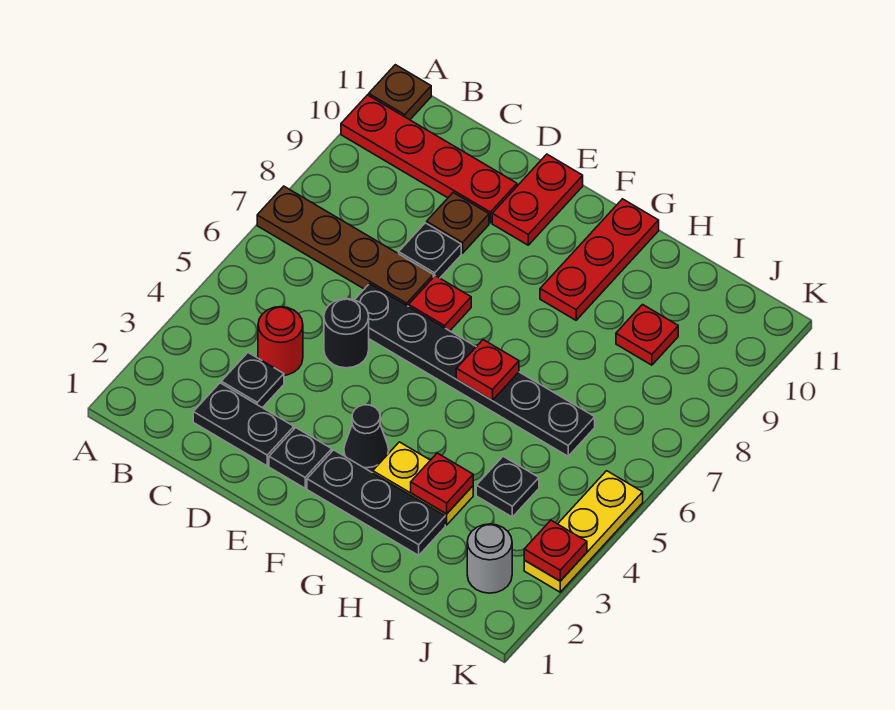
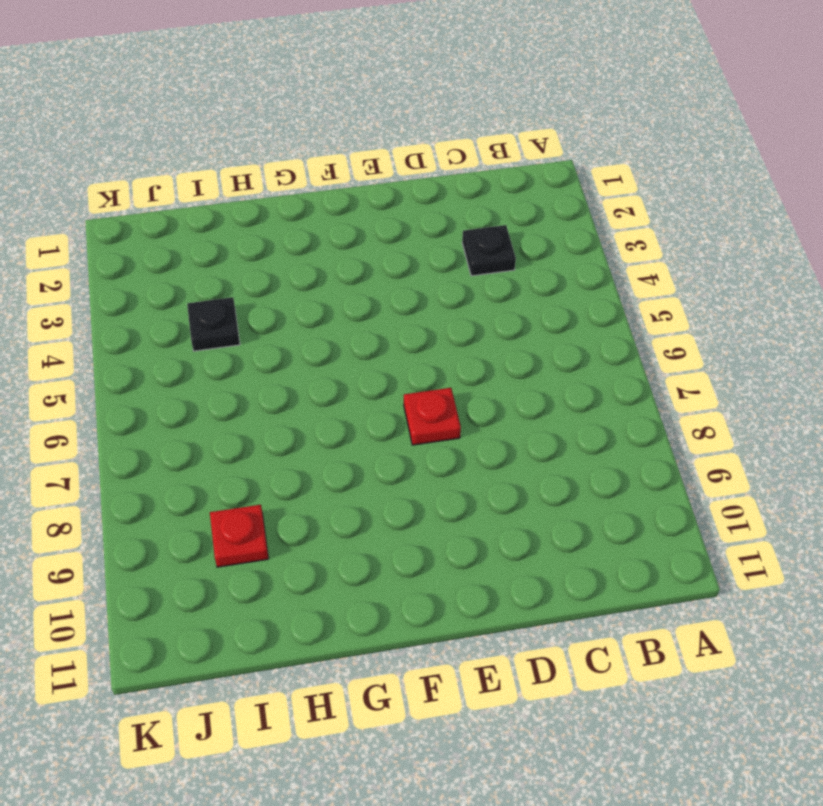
none -> brown plate A7:D7 level 1
none -> red plate A10:D10 level 1
none -> brown plate A11 level 1

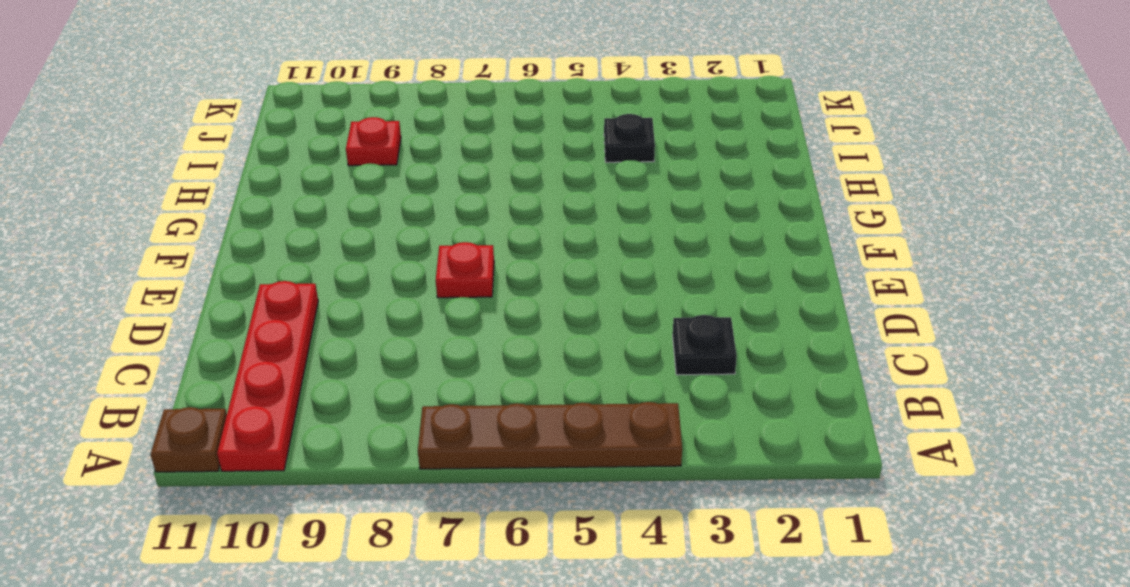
brown plate A4:A7 level 1 -> brown plate A7:D7 level 1
none -> black plate C2:D2 level 1
none -> red round brick C4 level 1
none -> black round brick D5 level 1

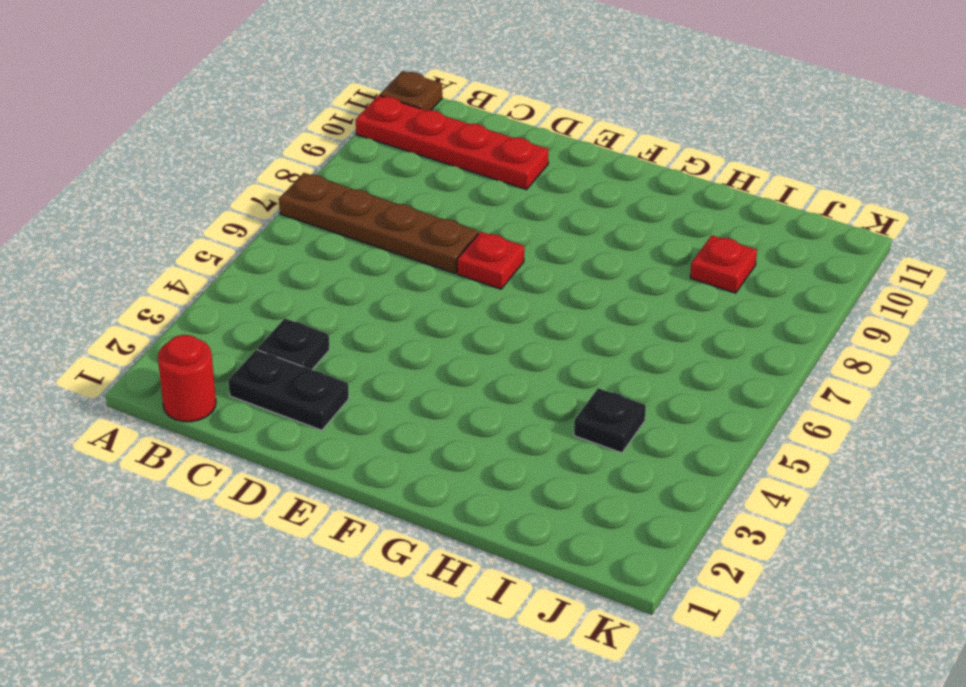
red round brick B1 level 1 -> red round brick C4 level 1
none -> black round brick D5 level 1
none -> black plate D6:I6 level 1
none -> black plate D8 level 1

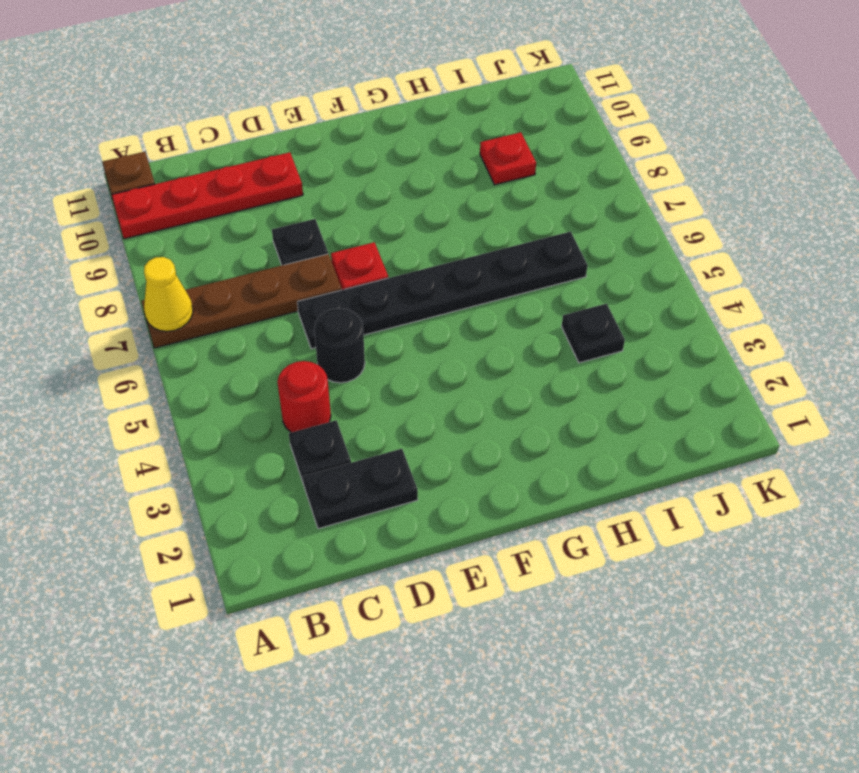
yellow cone A7 level 2 -> none
none -> brown plate D9 level 1
none -> black plate E2 level 1
none -> red plate E10:E11 level 1

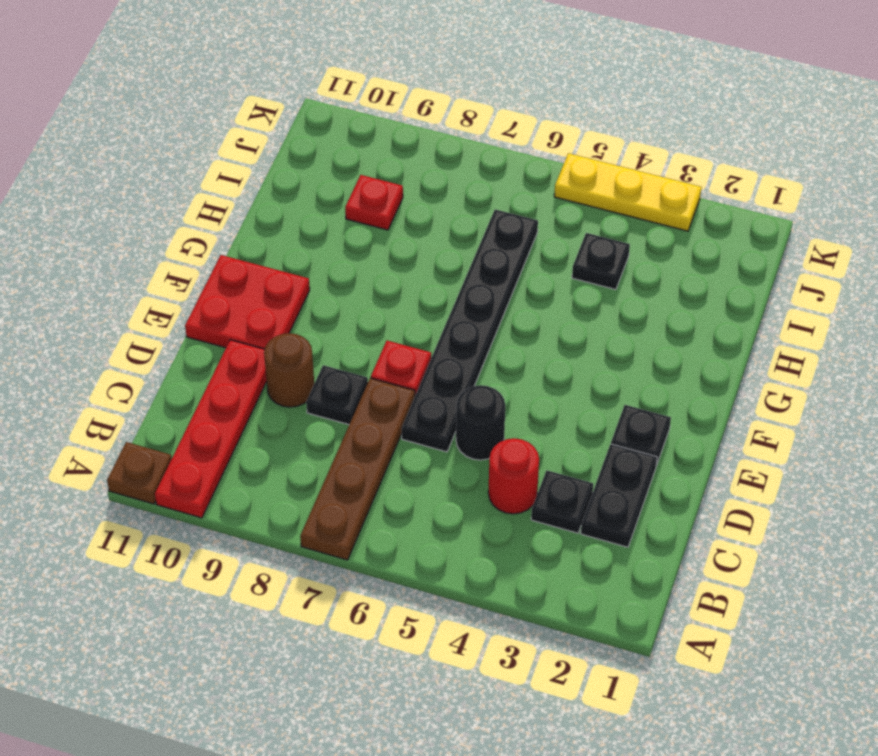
brown round brick D9 level 1 -> brown plate D9 level 1
red plate E10:F11 level 1 -> red plate E10:E11 level 1
none -> black plate F2:H2 level 1
none -> black cone F3 level 1
none -> yellow plate G3:H3 level 1

